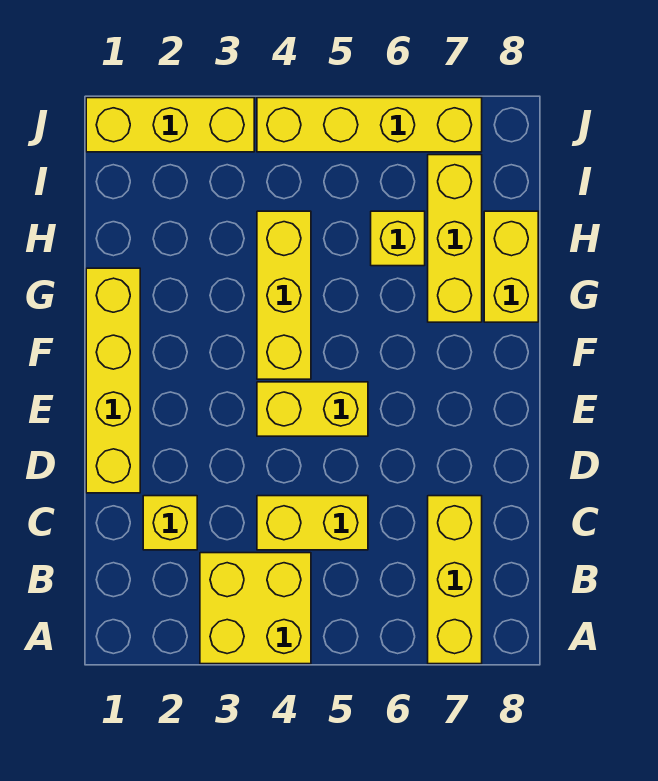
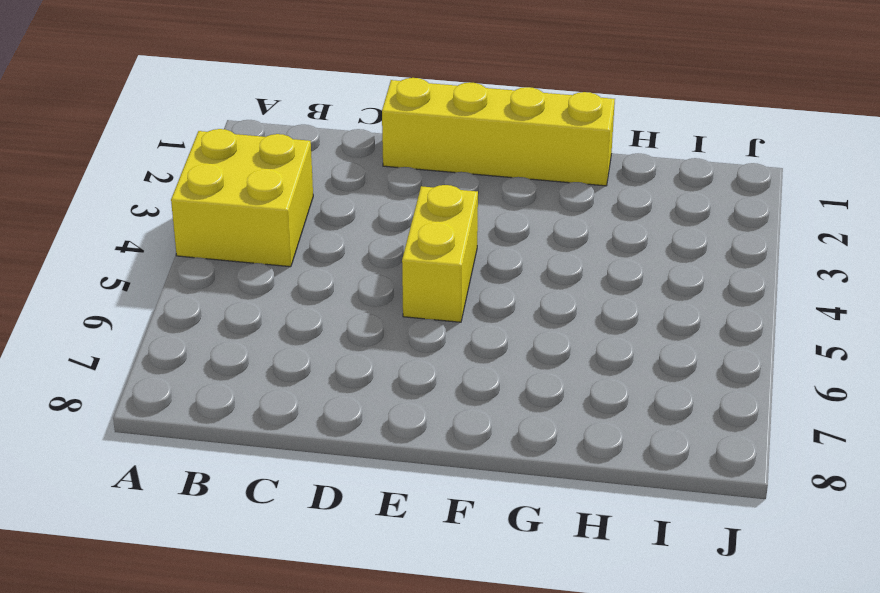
none -> yellow brick A7:C7 level 1
none -> yellow brick C2 level 1
none -> yellow brick C4:C5 level 1

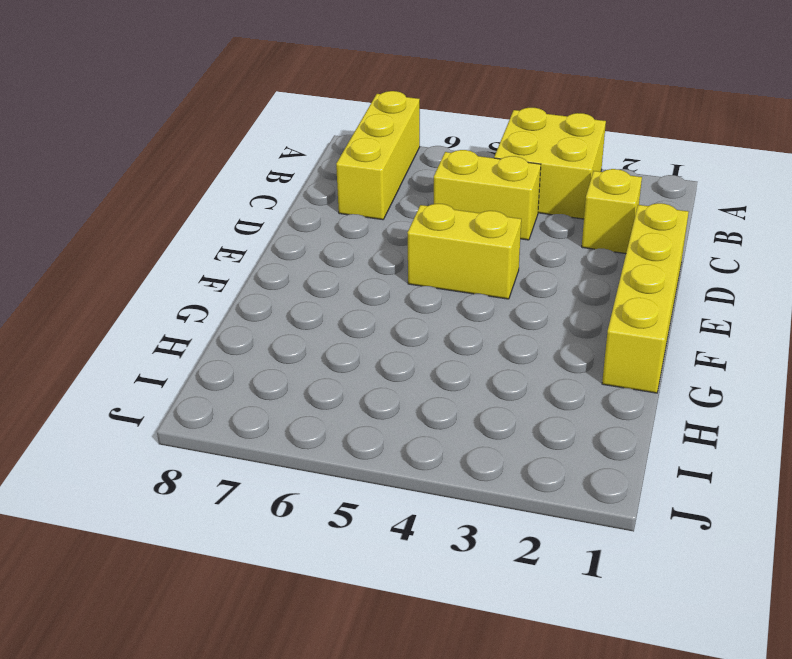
none -> yellow brick F4:H4 level 1
none -> yellow brick G7:I7 level 1
none -> yellow brick G8:H8 level 1

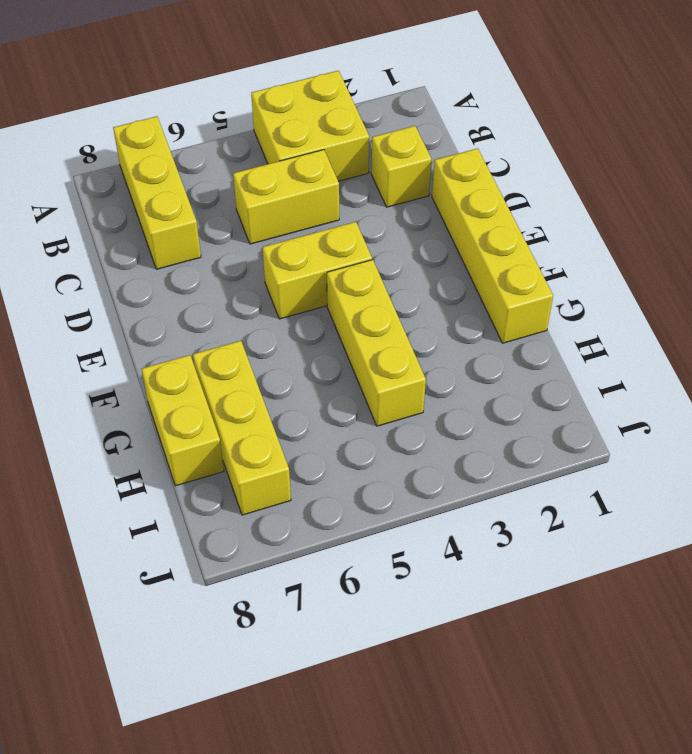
none -> yellow brick H6 level 1
none -> yellow brick J1:J3 level 1
none -> yellow brick J4:J7 level 1

